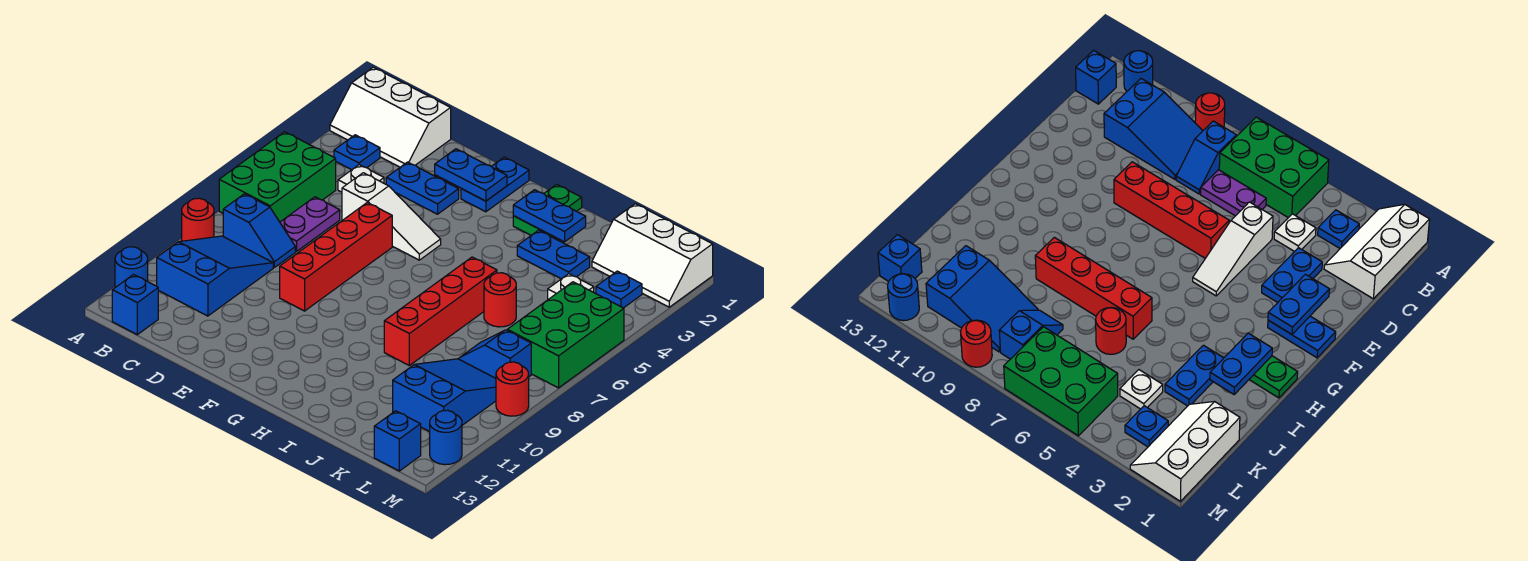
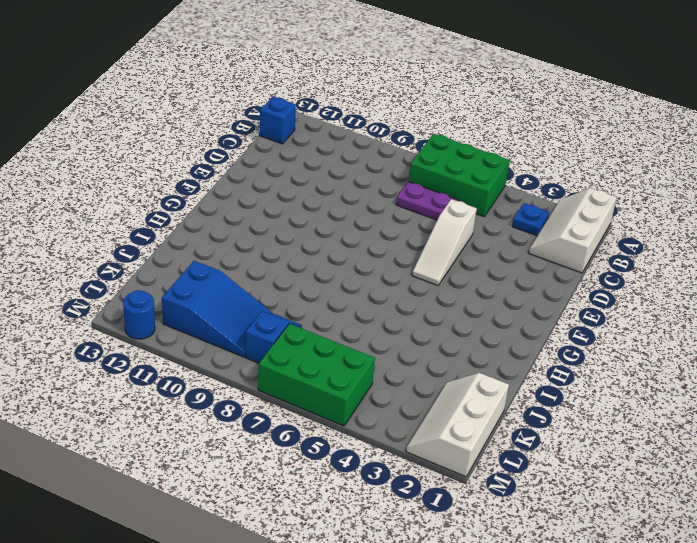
none -> red round brick A9 level 1
none -> blue round brick A12 level 1
none -> blue slope B8:C8 level 1 top B

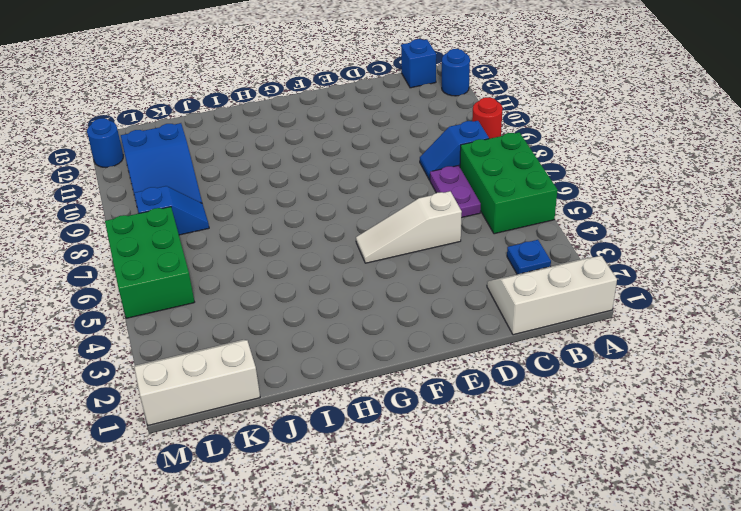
none -> blue slope B9:C11 level 1 top 11
none -> white plate C4 level 1
none -> blue plate D3:E3 level 1

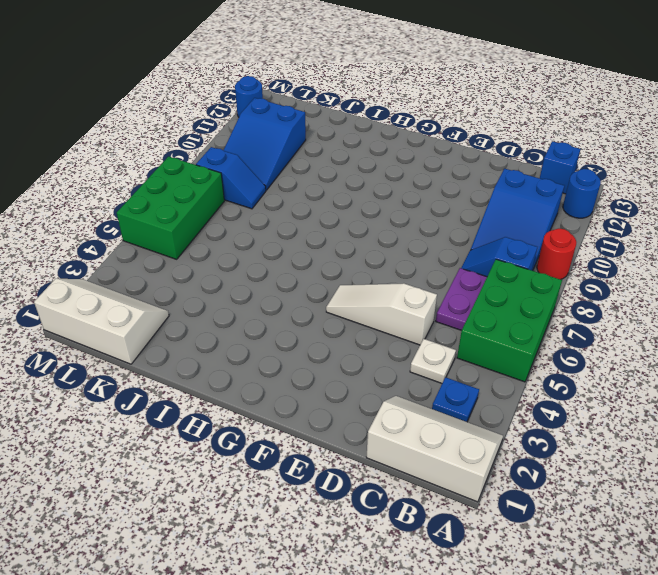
none -> blue plate D3:E3 level 1
none -> red brick E6:E9 level 1
none -> blue plate F1:F2 level 1

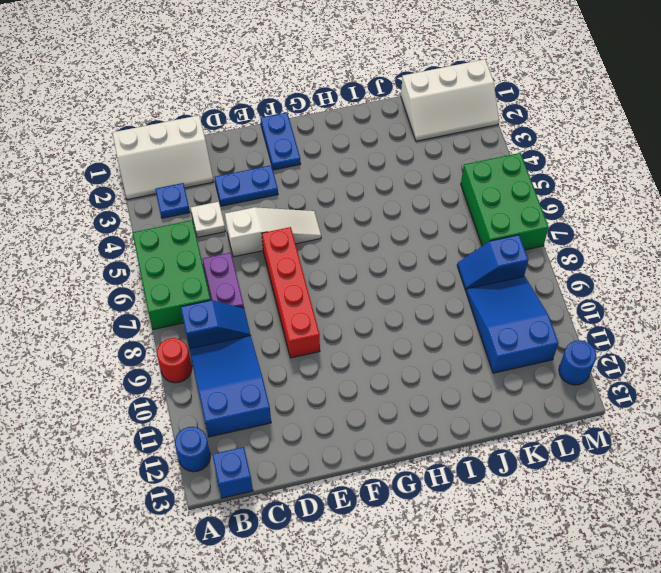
none -> green plate H1:H2 level 1
none -> blue plate I3:J3 level 1
none -> red brick I6:I9 level 1

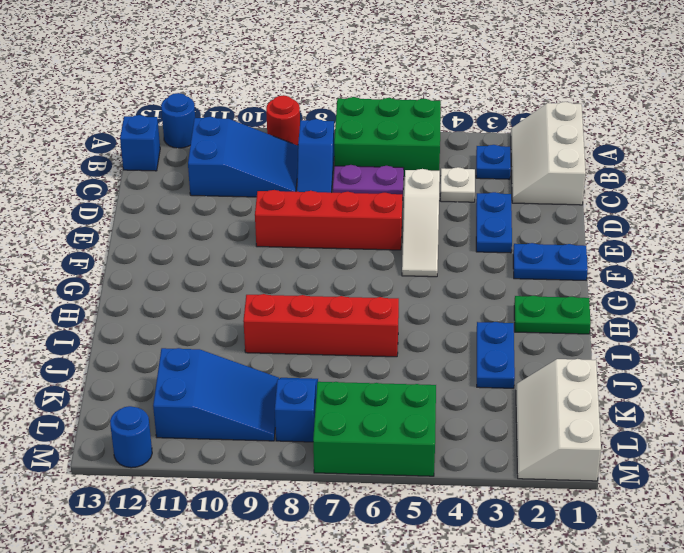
none -> red round brick J6 level 1
none -> white plate K4 level 1
none -> blue plate L3 level 1

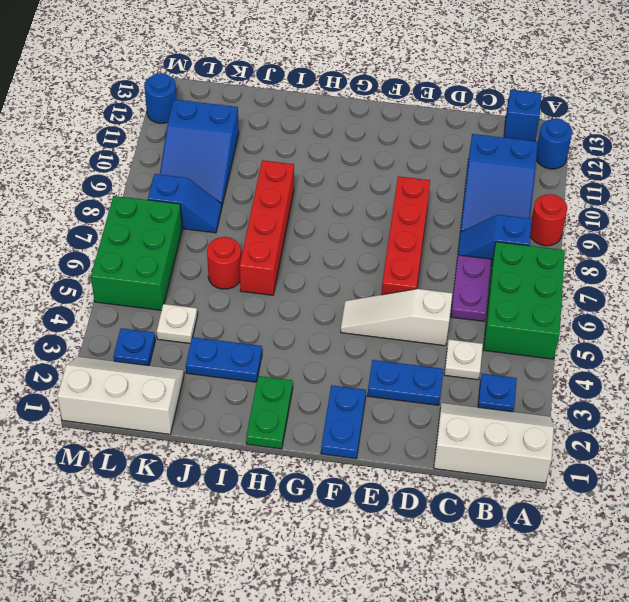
none -> blue brick L13 level 1
none -> red round brick M9 level 1
none -> blue plate E2:F2 level 2

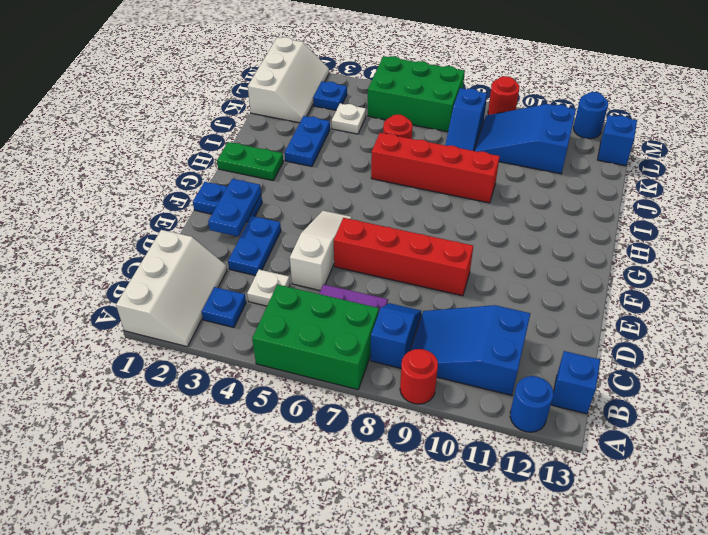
none -> blue plate H2:I2 level 2

